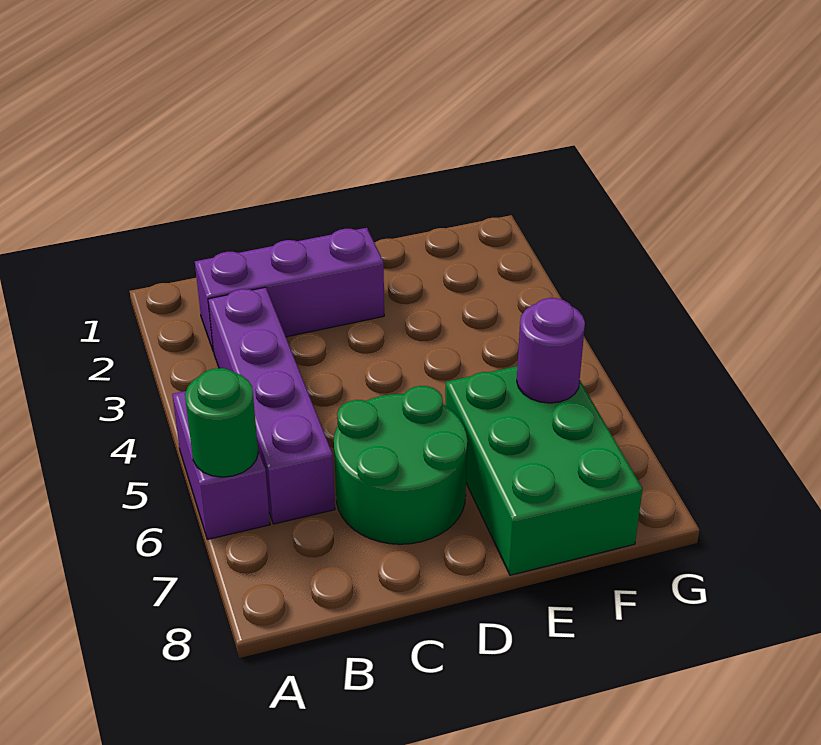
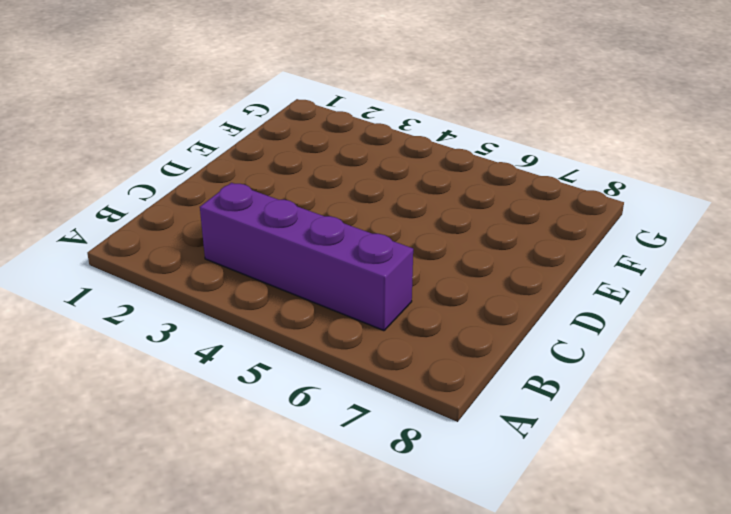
none -> purple brick A5:A6 level 1
none -> purple brick B2:D2 level 1

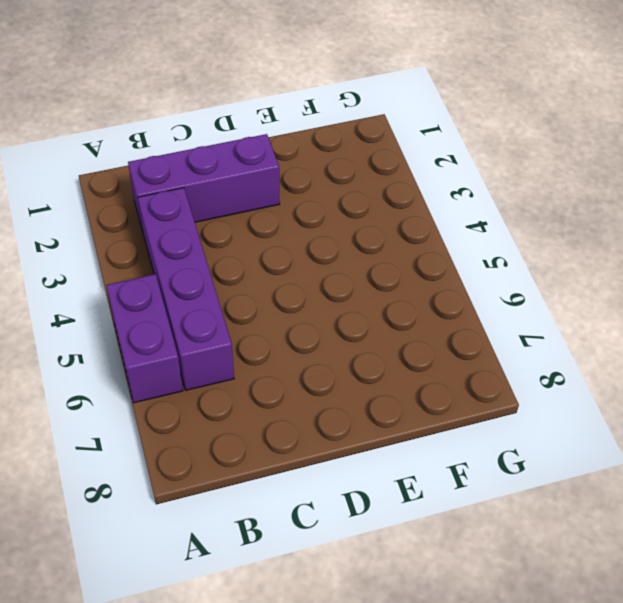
none -> green round brick C6:D7 level 1
none -> green brick E6:F8 level 1

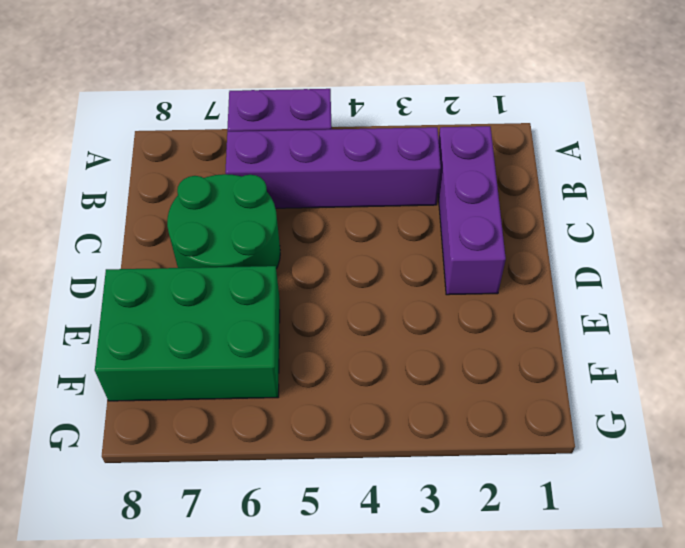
none -> green round brick A6 level 2
none -> purple round brick F6 level 2

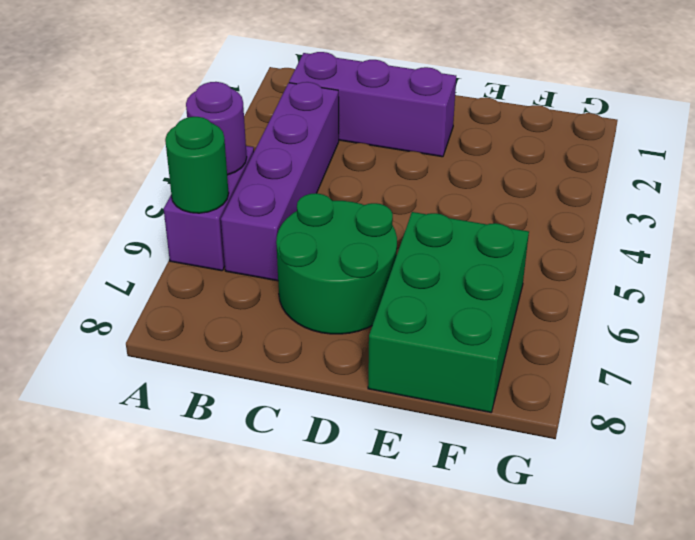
purple round brick A5 level 2 -> purple round brick F6 level 2

